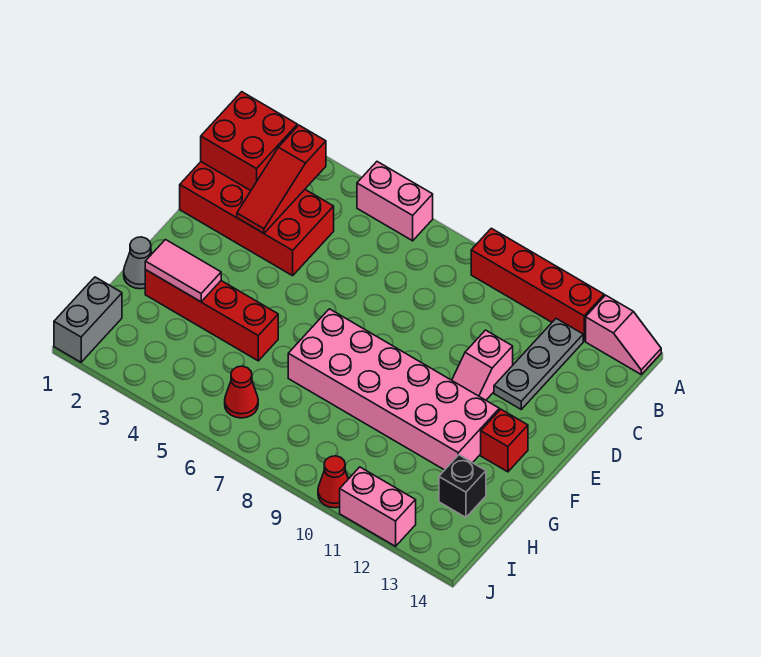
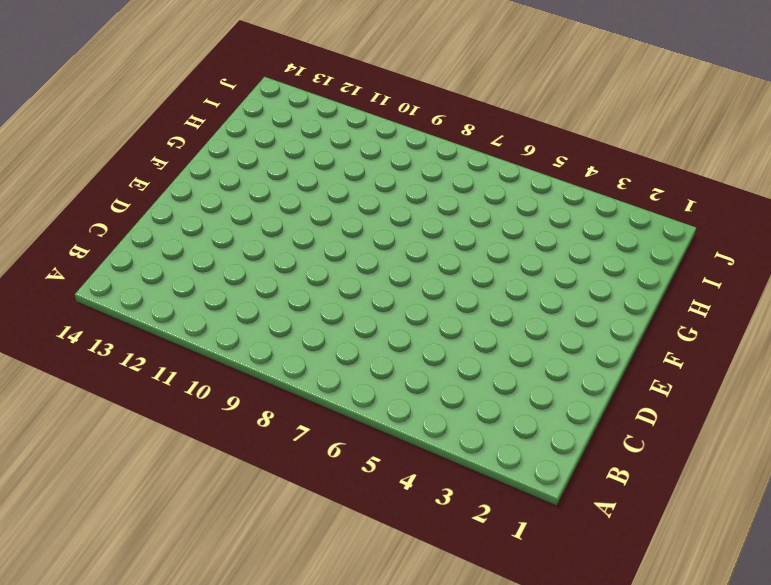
none -> pink brick A5:A6 level 1
none -> red brick A9:A12 level 1
none -> pink slope A13:A14 level 1 top 13

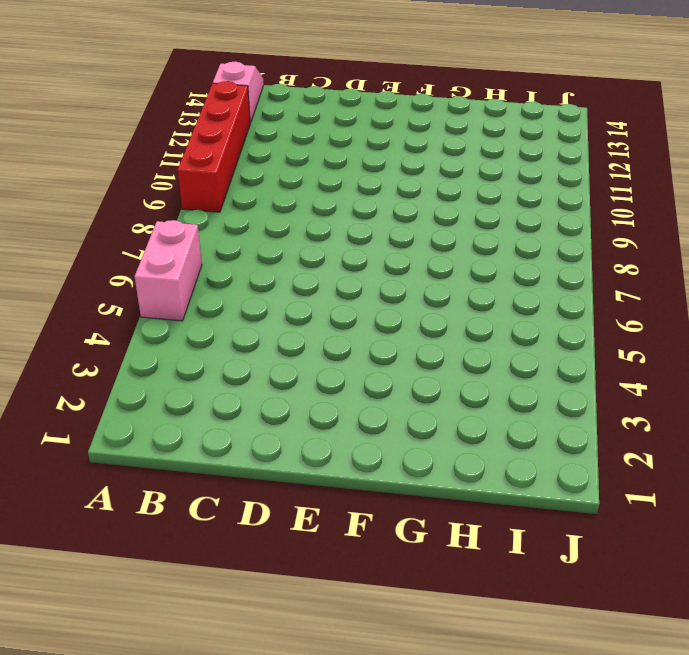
none -> grey plate B12:D12 level 1
none -> red brick C1:D4 level 1
none -> pink slope D11:E11 level 1 top D

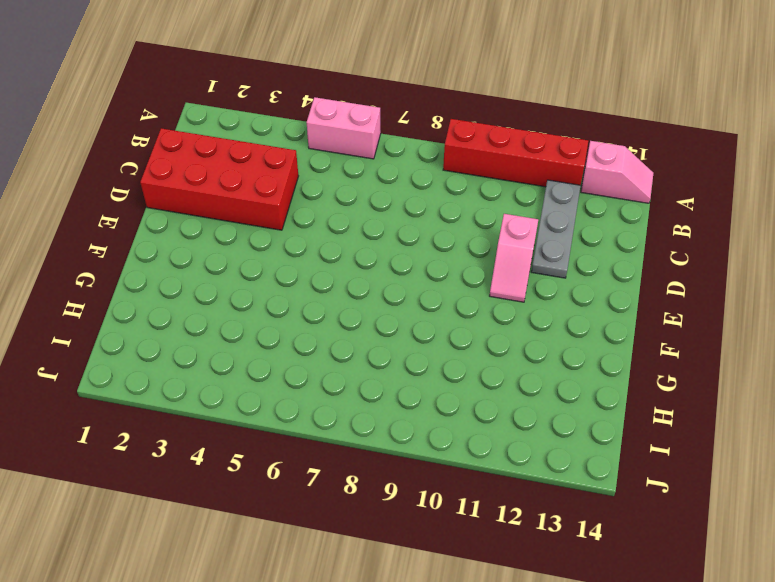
none -> pink brick F7:G12 level 1
none -> red brick F13 level 1
none -> grey cone G1 level 1

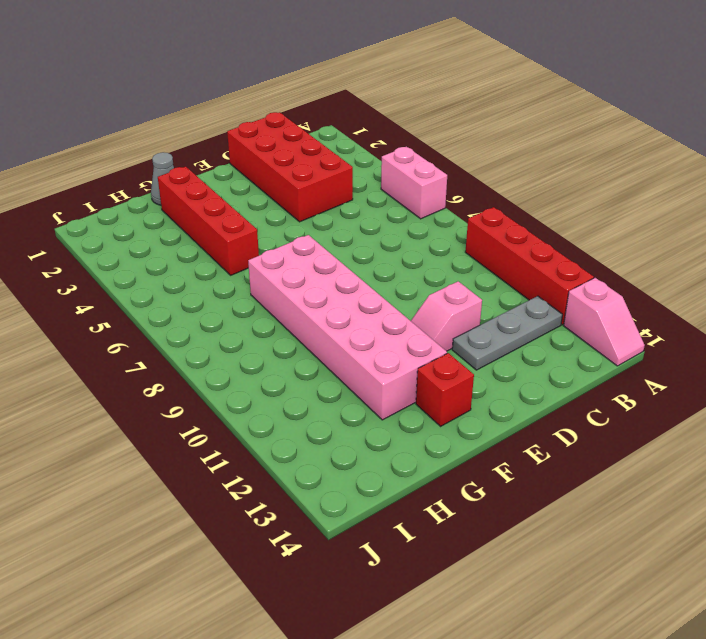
none -> black brick H13 level 1
none -> grey brick I1:J1 level 1
none -> red cone I6 level 1

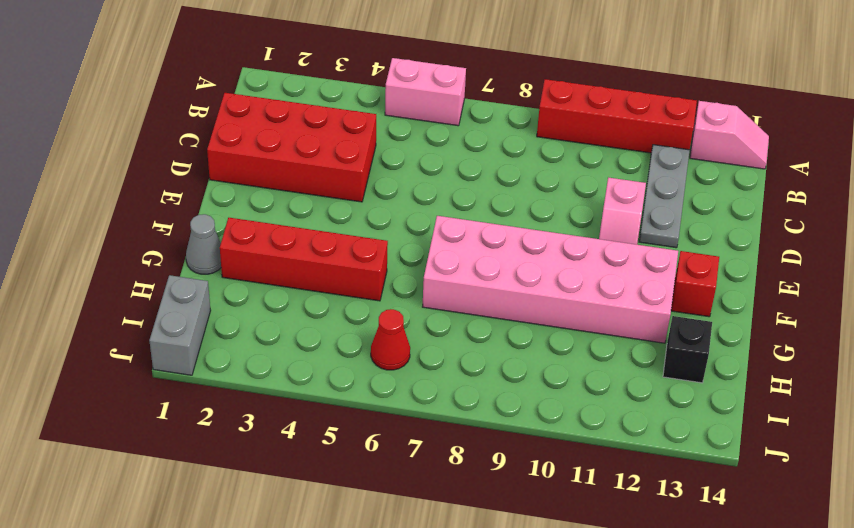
none -> red cone J10 level 1
none -> pink brick J11:J12 level 1
none -> red brick B1:C2 level 2

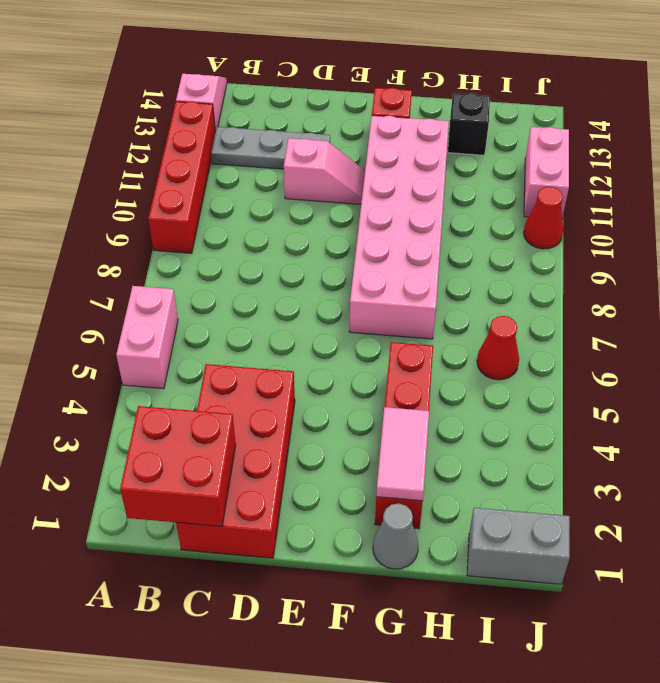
none -> red slope B3:D3 level 2 top B

